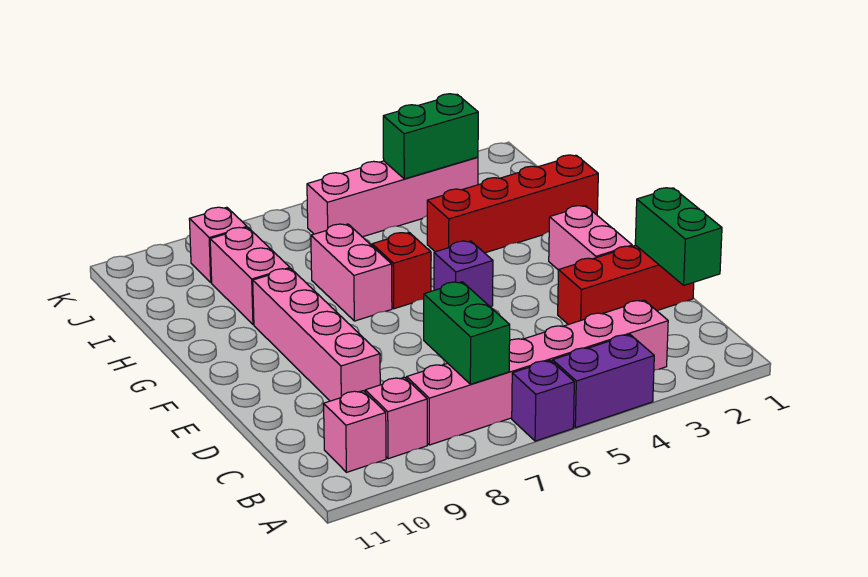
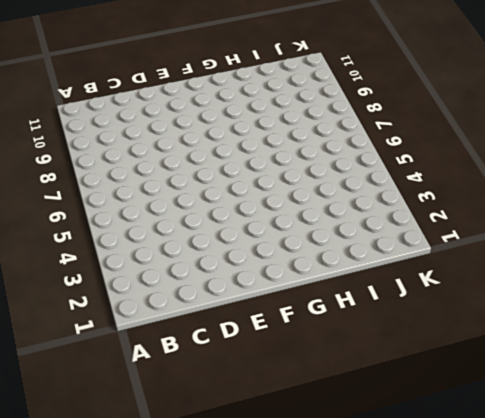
none -> purple brick A4:A5 level 1
none -> purple brick A6 level 1
none -> pink brick B3:B8 level 1

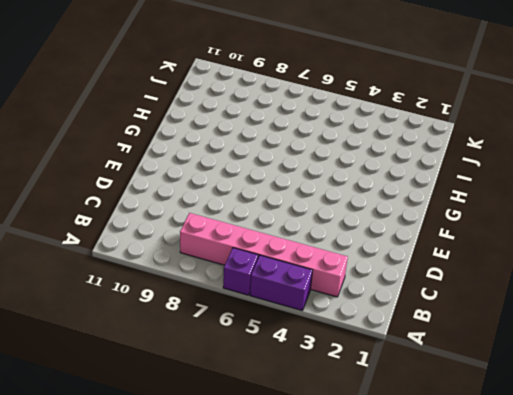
none -> pink brick B9 level 1
none -> pink brick B10 level 1
none -> red brick D1:D3 level 1

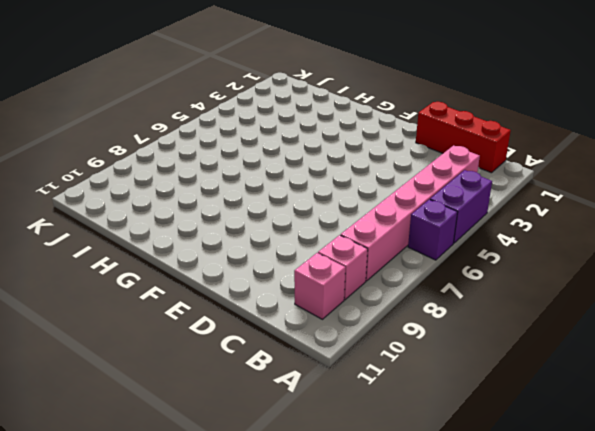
red brick B1:D1 level 1 -> red brick D1:D3 level 1
none -> pink brick D9:G9 level 1
none -> pink brick E2:F2 level 1
none -> purple brick F5 level 1

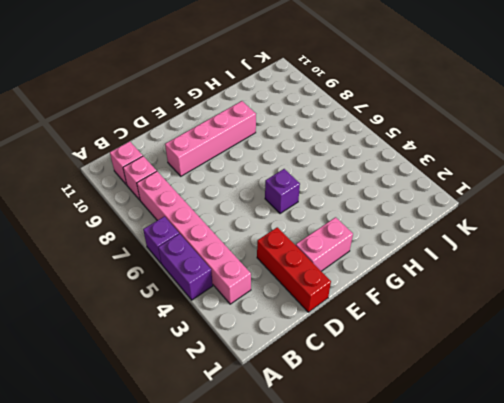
none -> red brick G6 level 1
none -> pink brick G7:H7 level 1
none -> red brick H1:H4 level 1

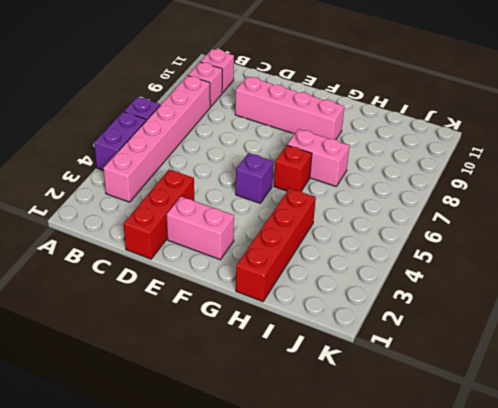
none -> pink brick H9:I9 level 1
none -> pink brick J3:J6 level 1
none -> pink brick J9 level 1

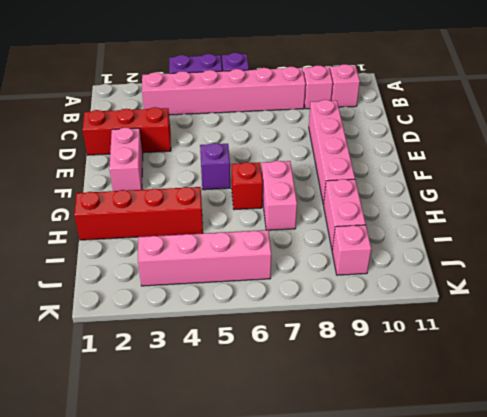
none -> green brick B7:C7 level 2
none -> green brick C1:D1 level 2
none -> green brick J3:J4 level 2

